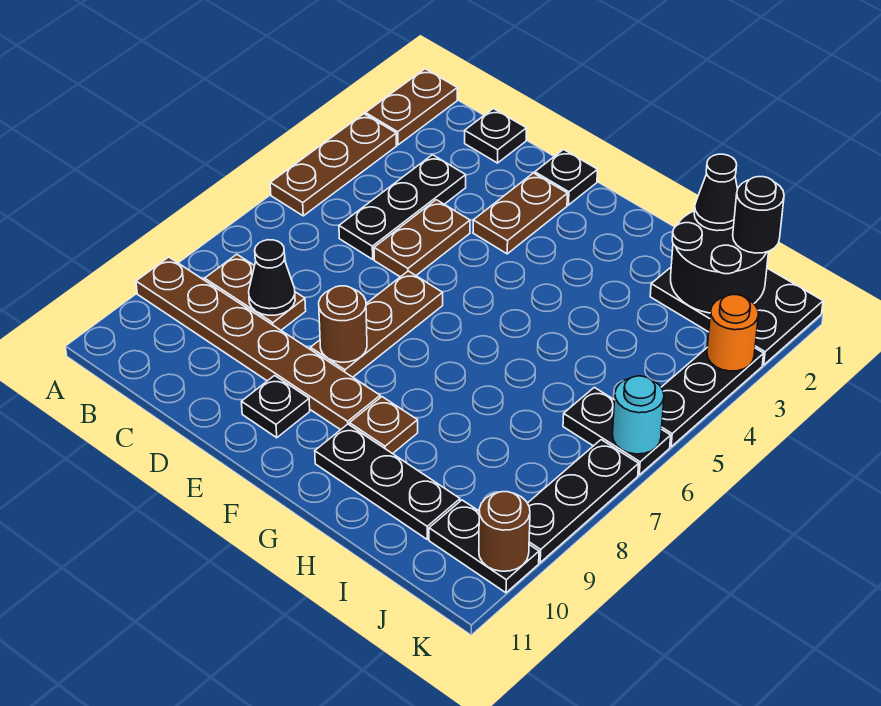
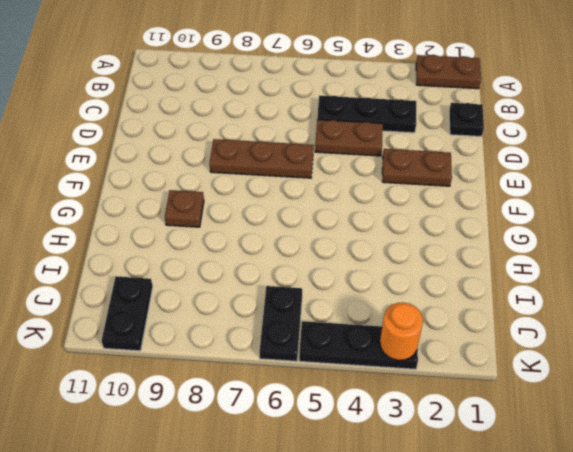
none -> brown plate A3:A5 level 1
none -> brown plate A9:F9 level 1
none -> brown plate B8:C8 level 1

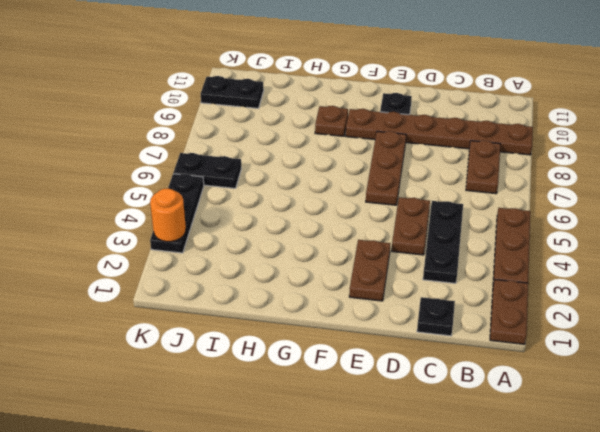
brown plate B7:B8 level 1 -> brown plate B8:C8 level 1
none -> black plate E1 level 1
none -> black plate G10:I10 level 1
none -> black plate I1:K2 level 1

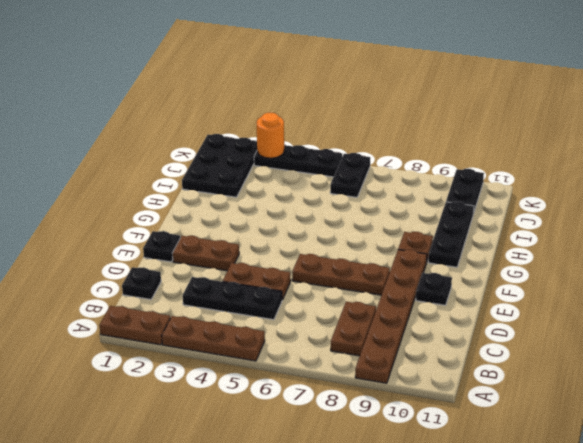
none -> black plate K7:K9 level 1
none -> black cone C8 level 2
none -> brown round brick E8 level 2

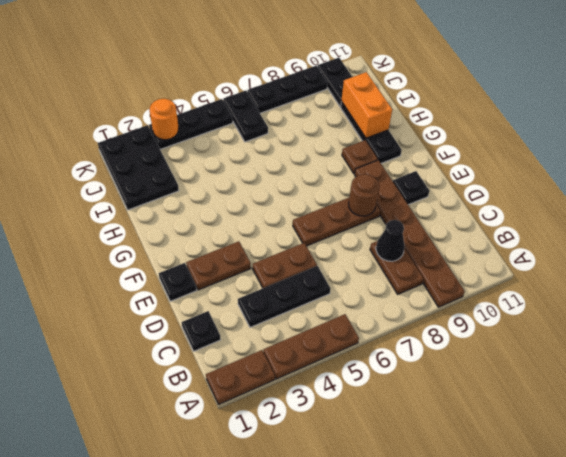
orange brick H10:I10 level 2 -> none
none -> black round brick I1:J2 level 2
none -> cyan round brick K6 level 2
none -> brown round brick K10 level 2

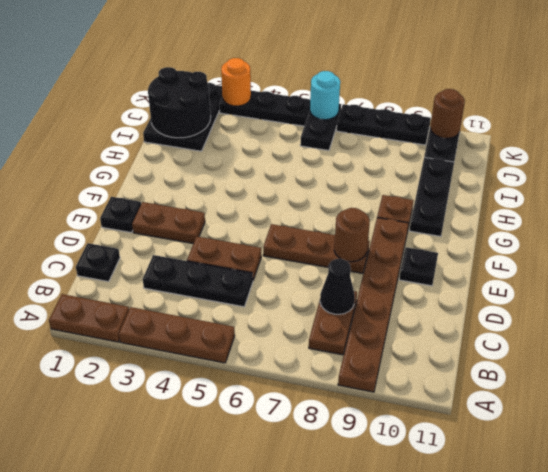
none -> black cone I1 level 3
none -> black round brick J1 level 3

